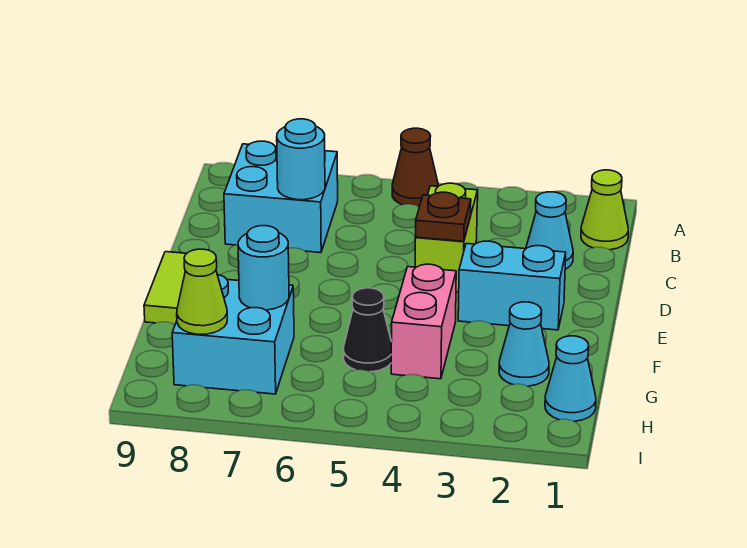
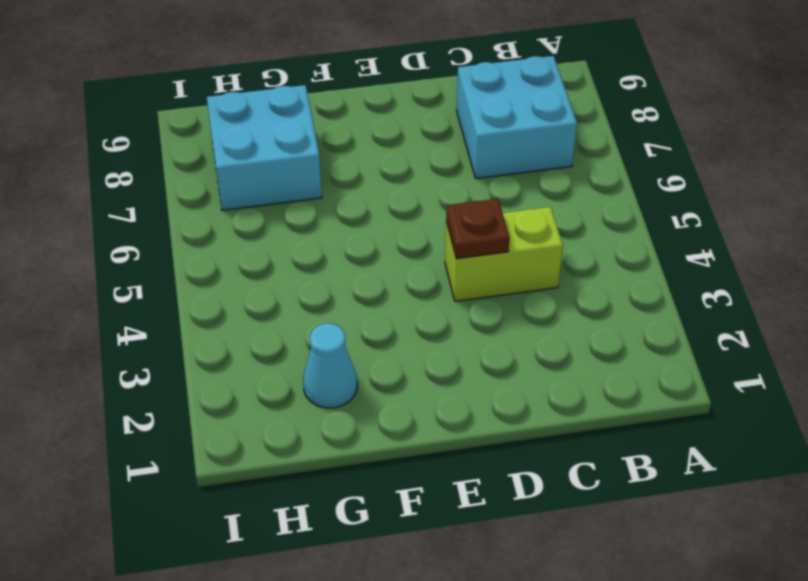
none -> brown cone A5 level 1
none -> lime cone B1 level 1
none -> cyan cone C2 level 1

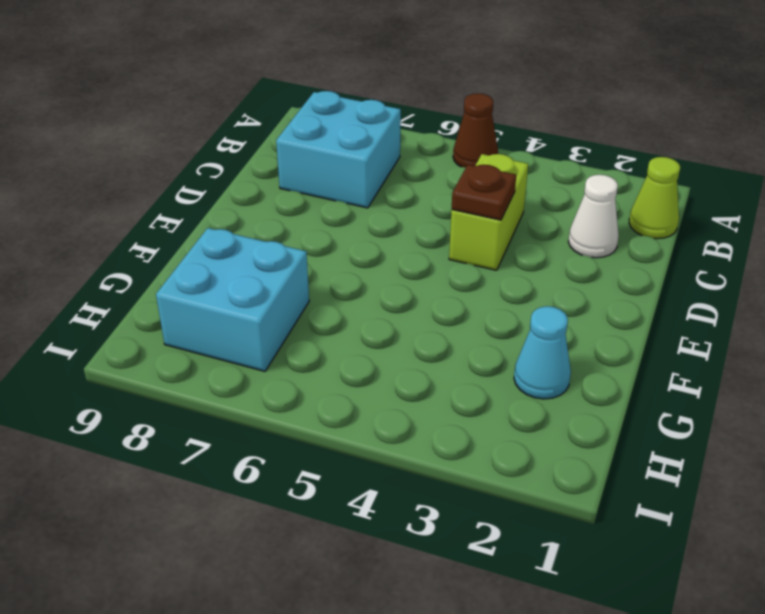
white cone C2 level 1 -> cyan cone C2 level 1
none -> cyan brick E2:E3 level 1
none -> lime tile E9:F9 level 1
none -> pink brick F4:G4 level 1

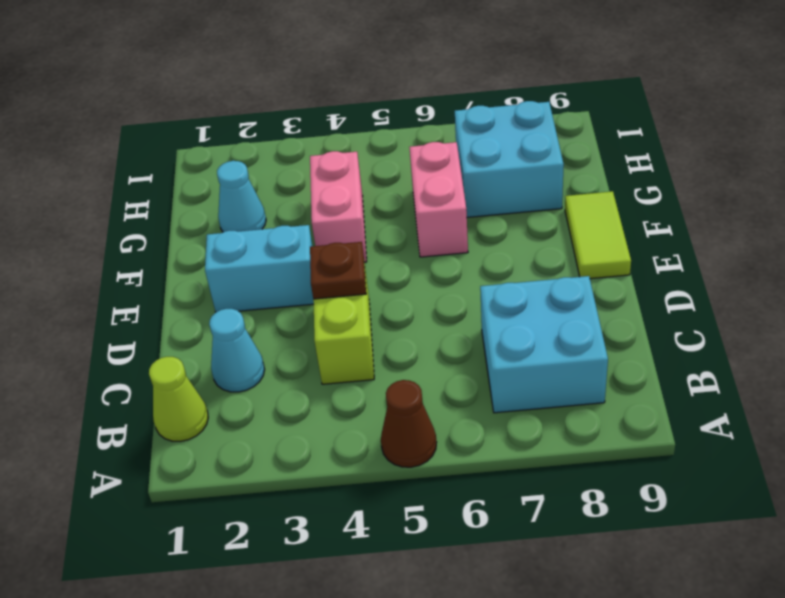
pink brick F6:G6 level 1 -> none
none -> black cone G5 level 1
none -> cyan cone H1 level 1
none -> cyan round brick C7 level 2

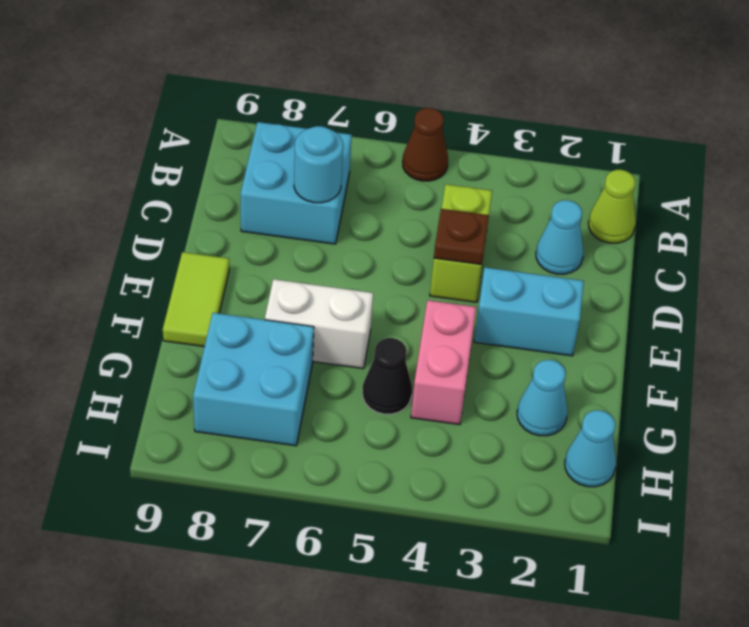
white brick F6:F7 level 1 -> none
none -> cyan round brick G7 level 2
none -> lime cone H8 level 2

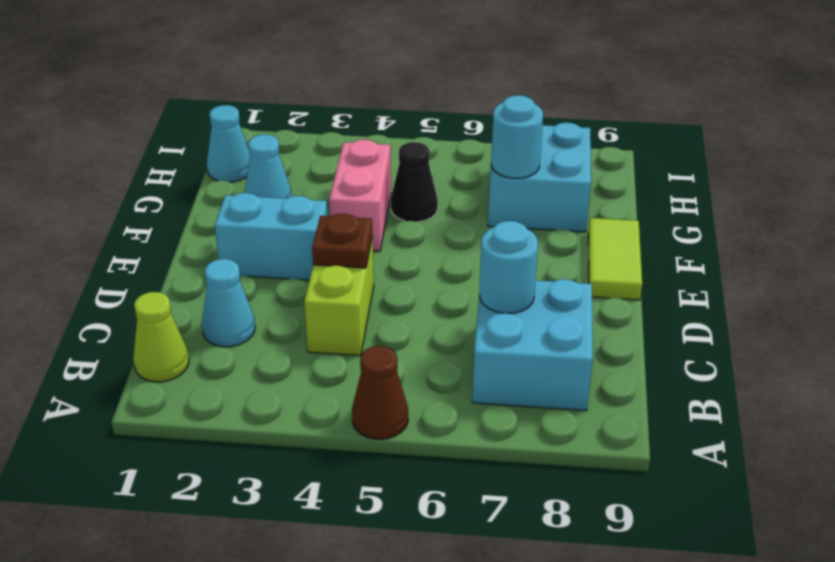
none -> lime cone H8 level 2

